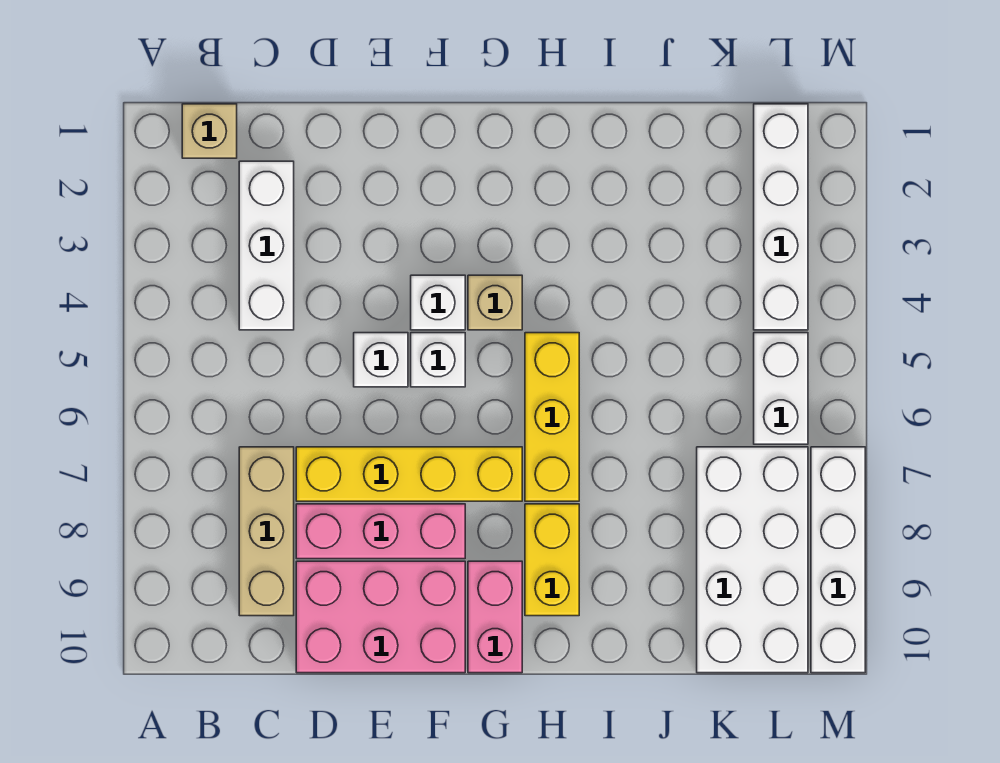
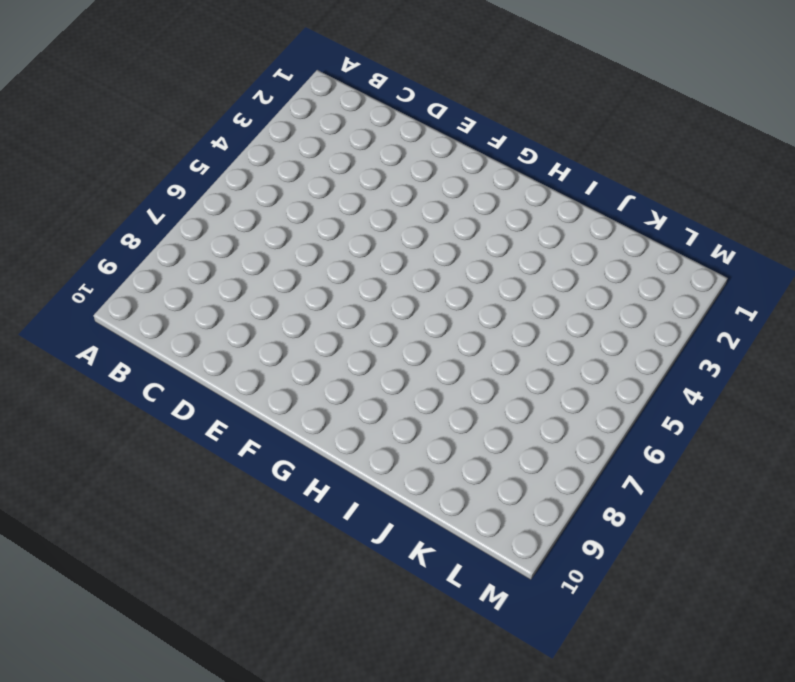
none -> tan brick B1 level 1
none -> white brick C2:C4 level 1
none -> tan brick C7:C9 level 1

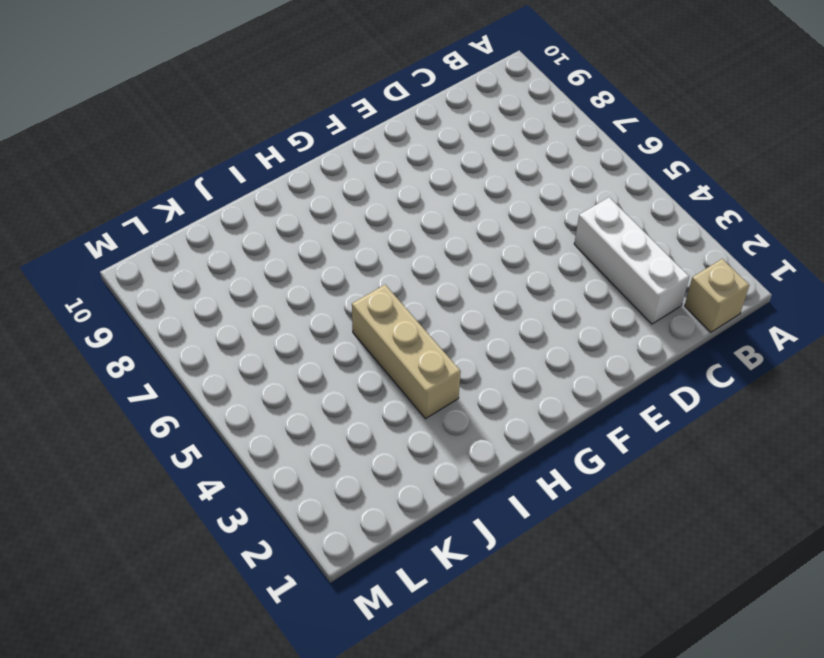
tan brick I3:I5 level 1 -> tan brick C7:C9 level 1
none -> yellow brick D7:G7 level 1
none -> pink brick D8:F8 level 1
none -> pink brick D9:F10 level 1

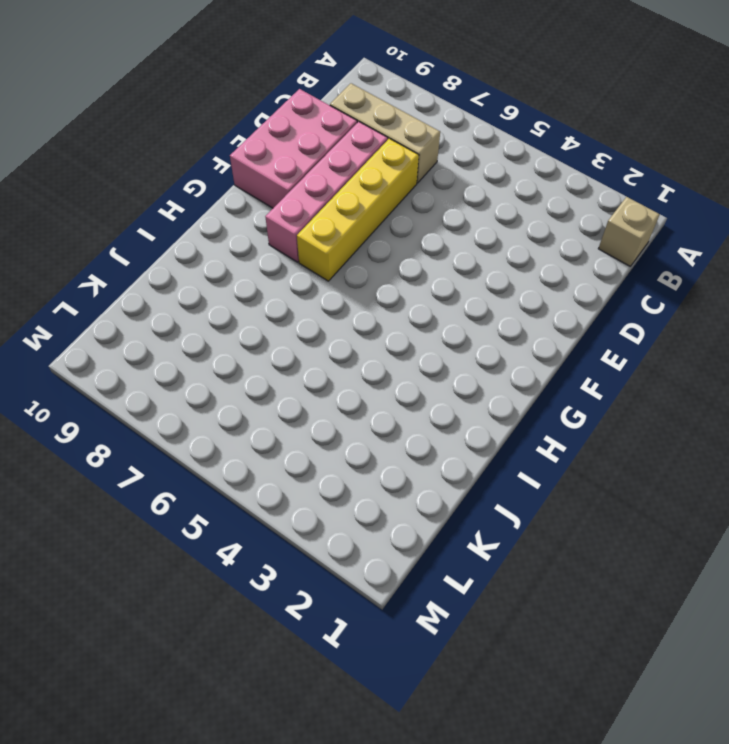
pink brick D8:G8 level 1 -> pink brick D8:F8 level 1
none -> white brick C2:C4 level 1
none -> white brick E5 level 1
none -> white brick F4 level 1

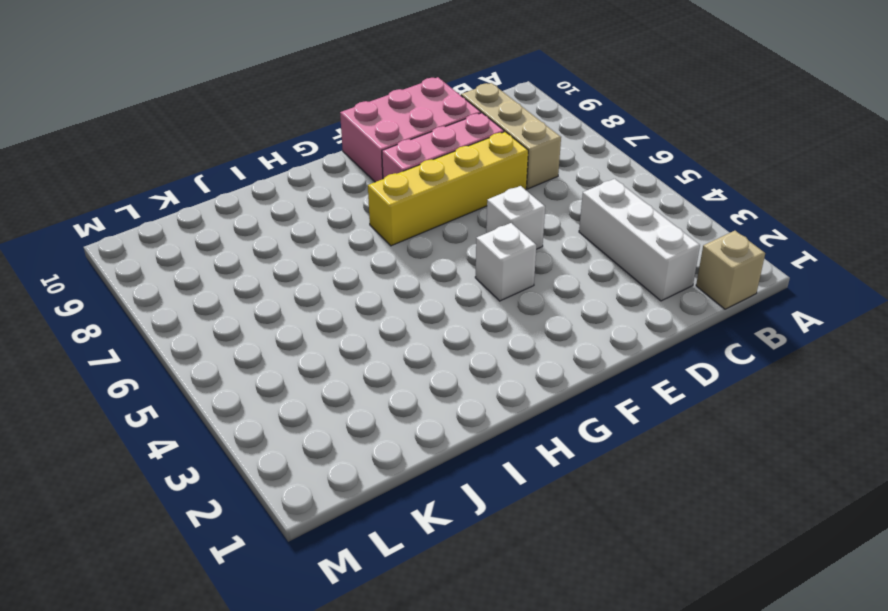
none -> white brick F5 level 1
none -> tan brick G4 level 1
none -> pink brick G9:G10 level 1

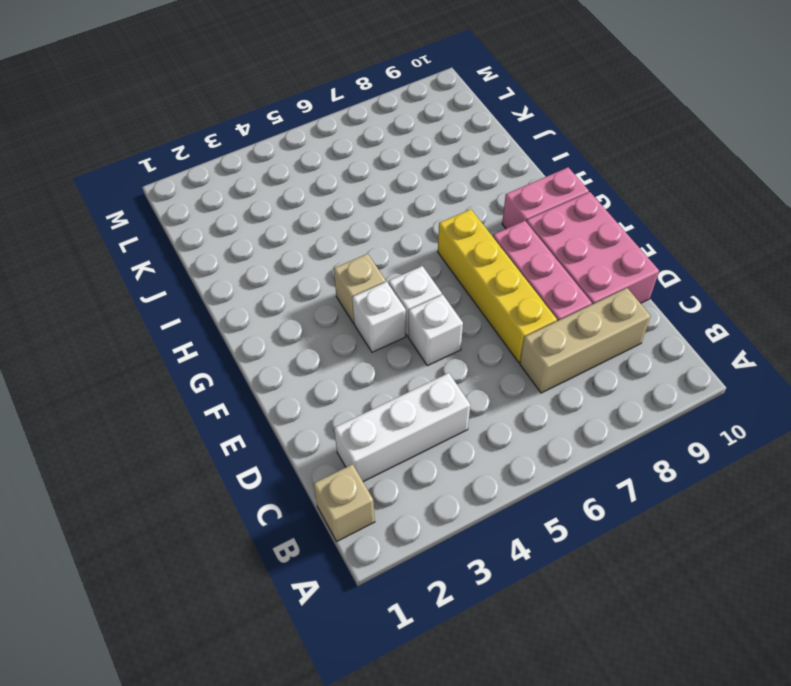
none -> yellow brick H5:H7 level 1
none -> yellow brick H8:H9 level 1
none -> white brick K7:L10 level 1

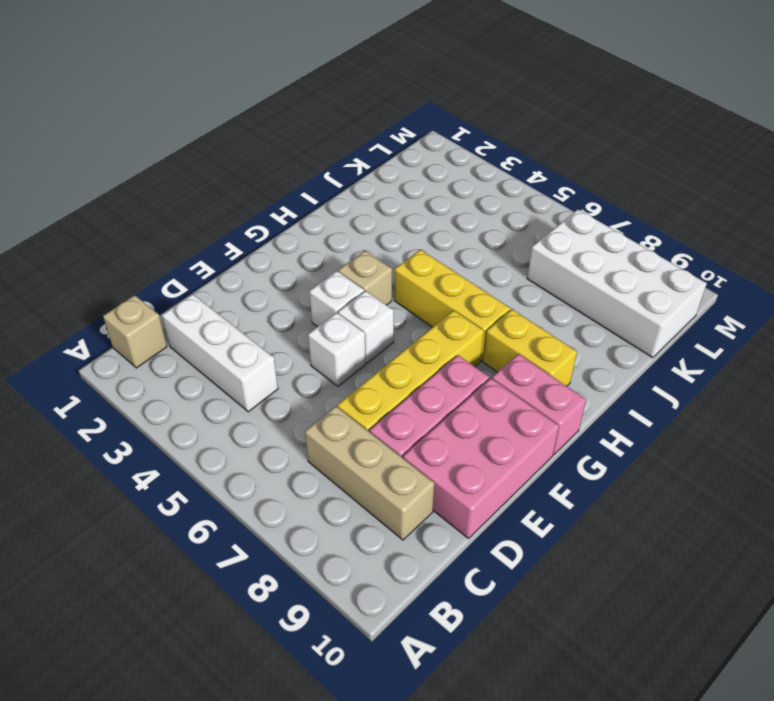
none -> white brick L1:L4 level 1
none -> white brick L5:L6 level 1
none -> white brick M7:M10 level 1

